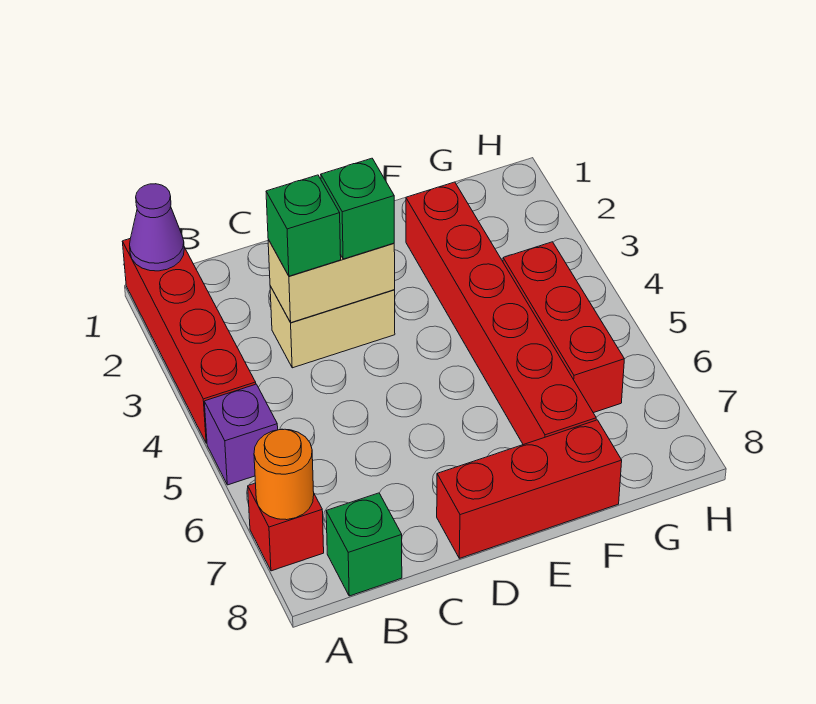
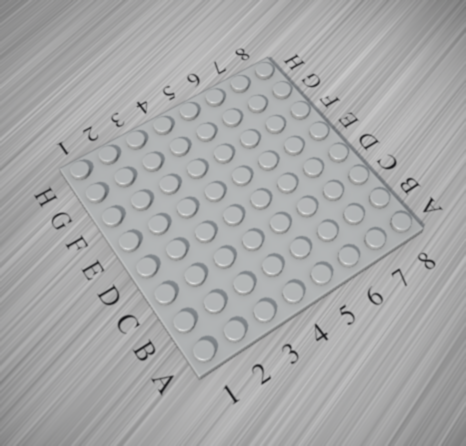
none -> red brick A1:A4 level 1
none -> purple brick A5 level 1
none -> red brick A7 level 1

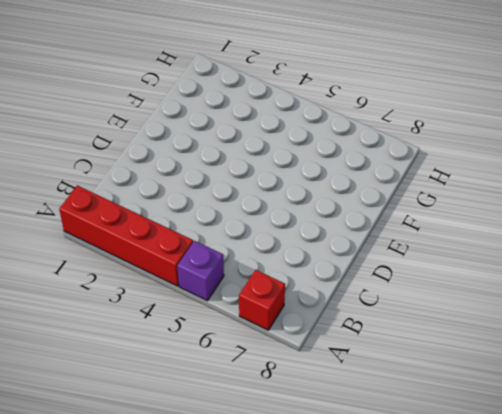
none -> green brick B8 level 1
none -> tan brick C3:D3 level 1
none -> red brick D8:F8 level 1

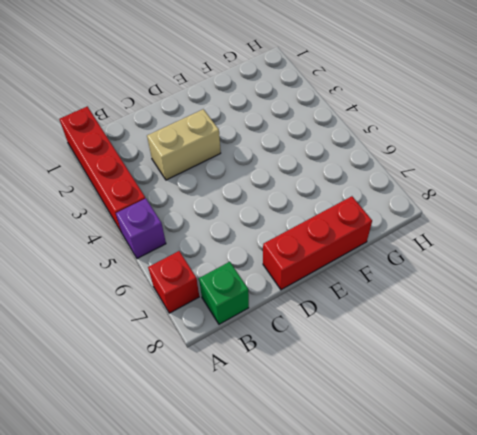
none -> red brick F2:F7 level 1
none -> red brick G4:G6 level 1
none -> purple cone A1 level 2

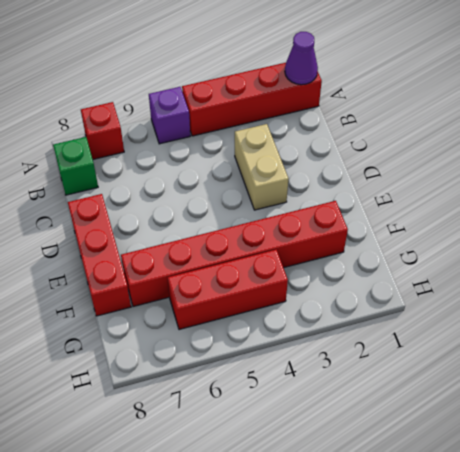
none -> orange round brick A7 level 2
none -> tan brick C3:D3 level 2
none -> green brick C3 level 3

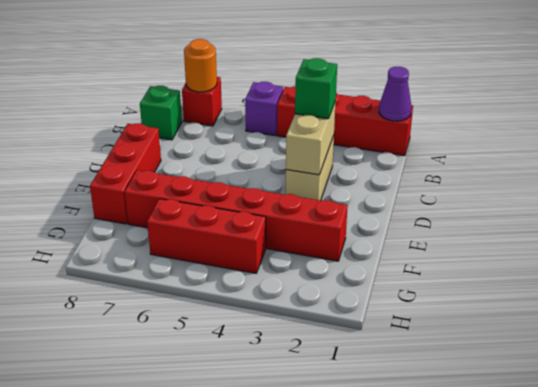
none -> green brick D3 level 3

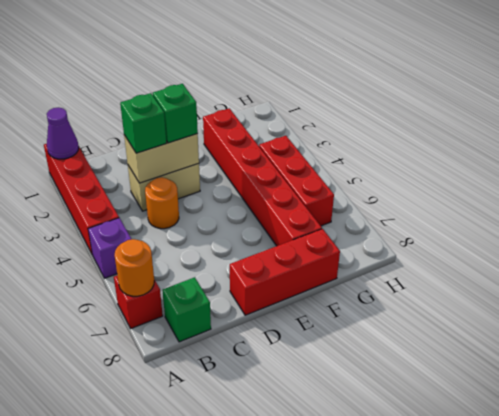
orange round brick C4 level 1 -> none

